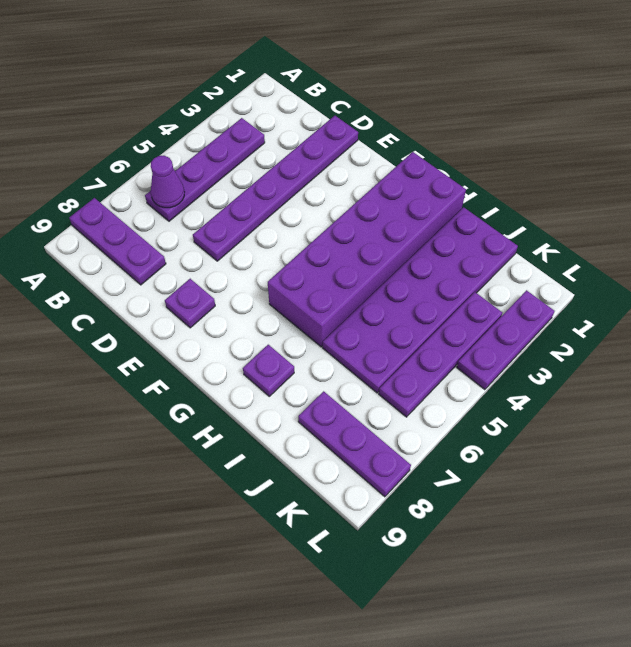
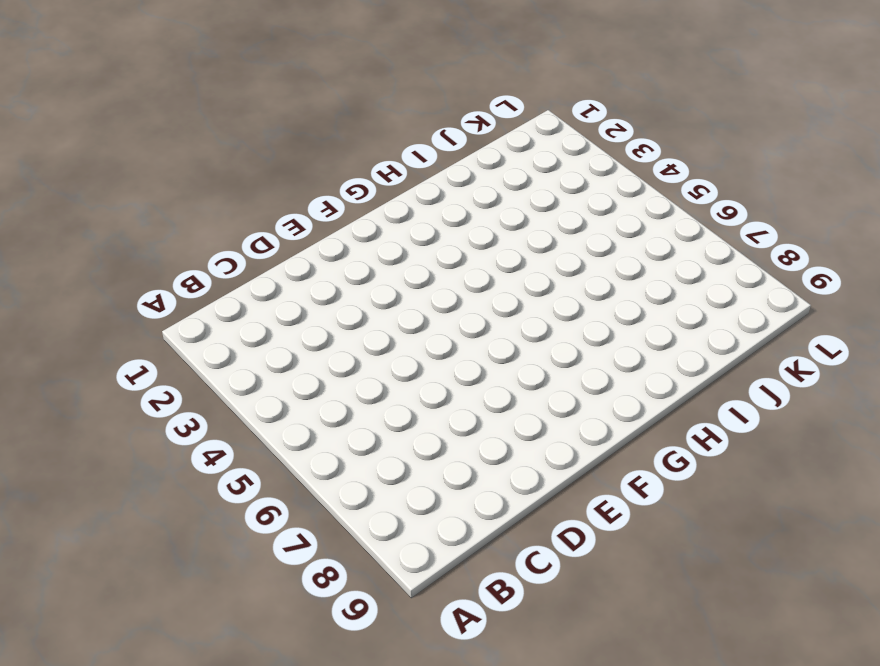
none -> purple plate A8:C8 level 1
none -> purple plate B3:B6 level 1

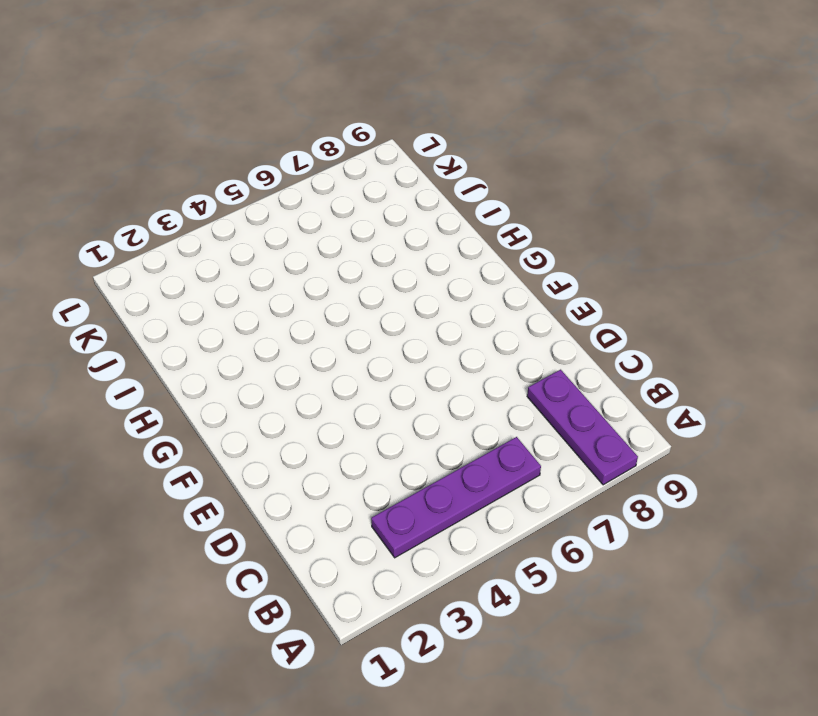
none -> purple plate D1:D6 level 1
none -> purple plate E8 level 1

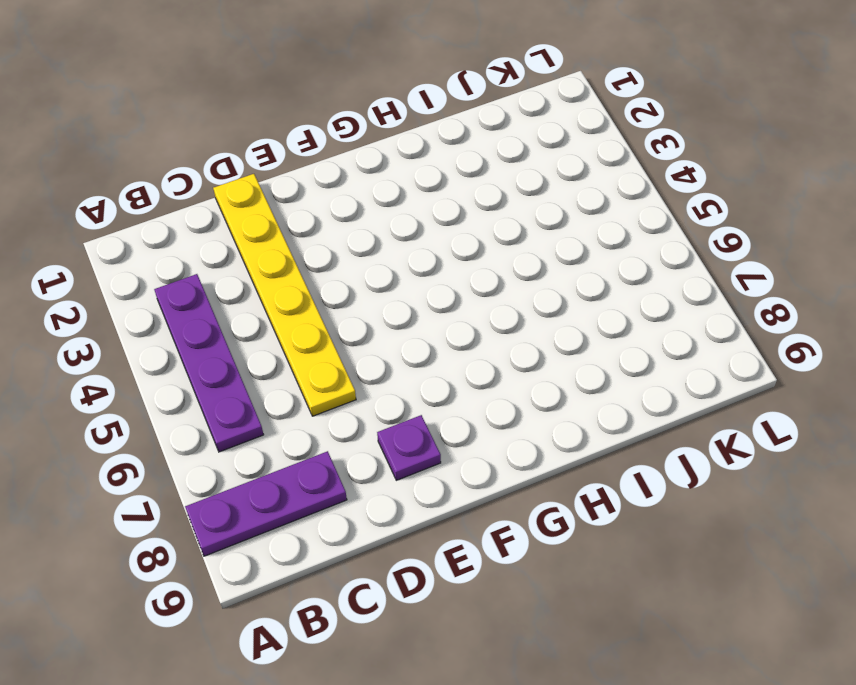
yellow plate D1:D6 level 1 -> purple plate D1:D6 level 1
none -> purple brick G1:H6 level 1
none -> purple plate H8 level 1

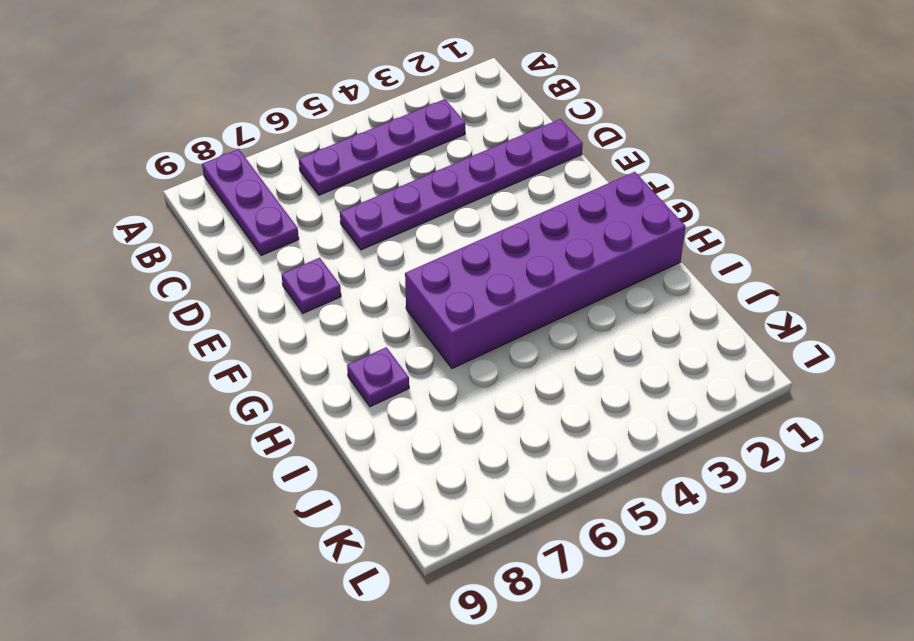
none -> purple plate I1:J6 level 1
none -> purple plate J8:L8 level 1

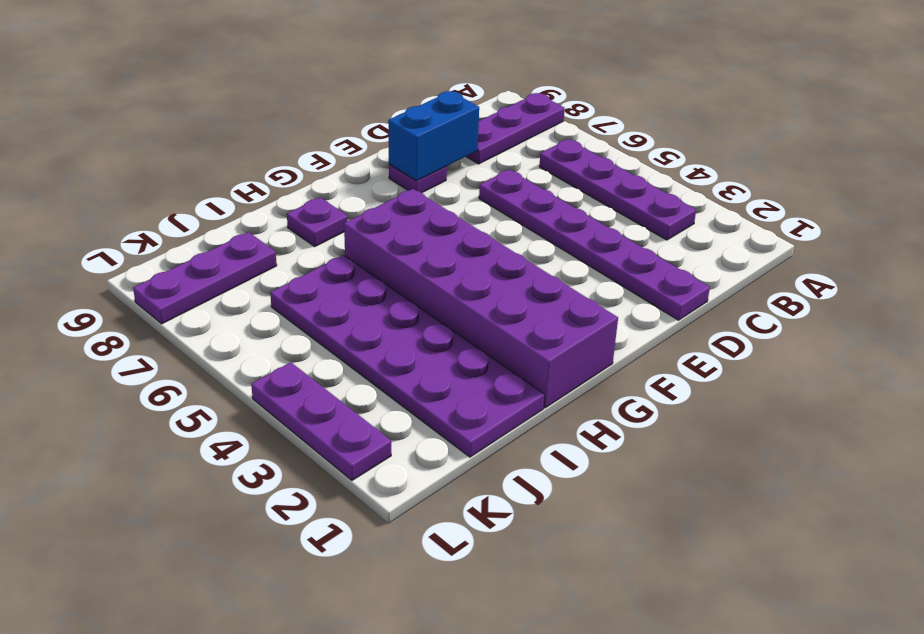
blue brick D8:E8 level 2 -> none
none -> purple plate K3:K6 level 1
none -> purple cone B6 level 2

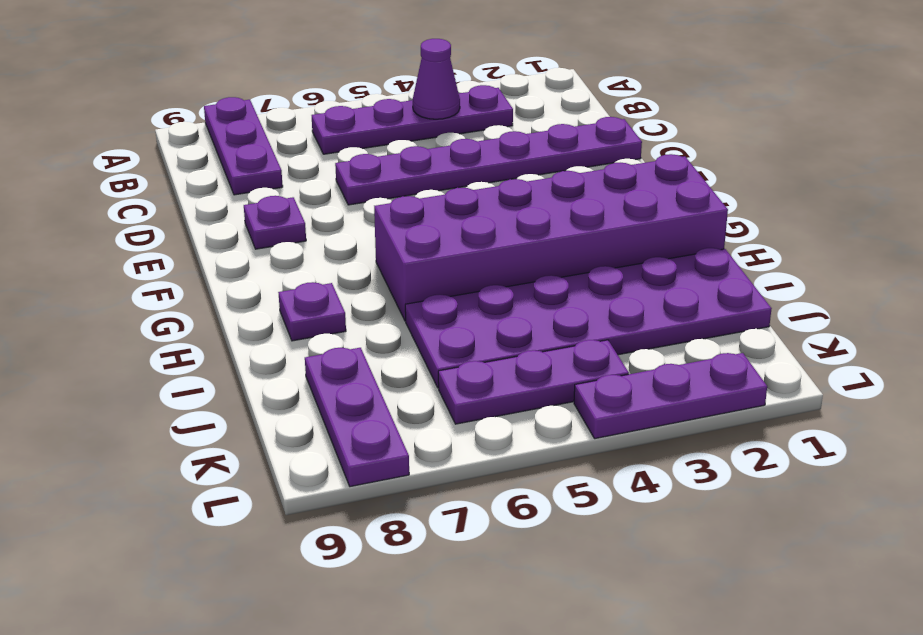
purple cone B4 level 2 -> purple cone B6 level 2
purple plate K4:K6 level 1 -> purple plate K3:K6 level 1

